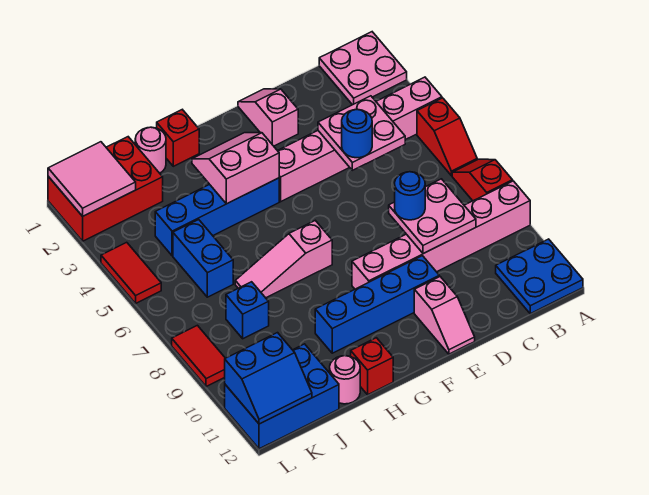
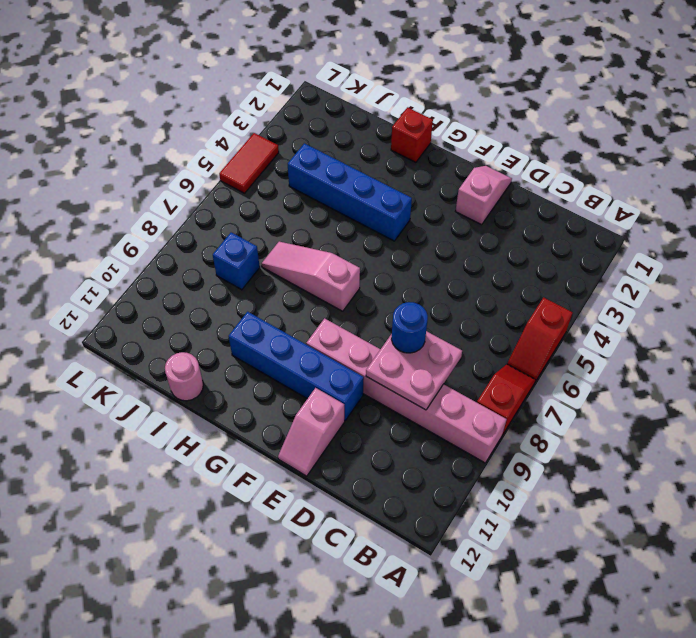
none -> pink plate A1:B2 level 1
none -> pink brick A4:F4 level 1
none -> blue plate A11:B12 level 1

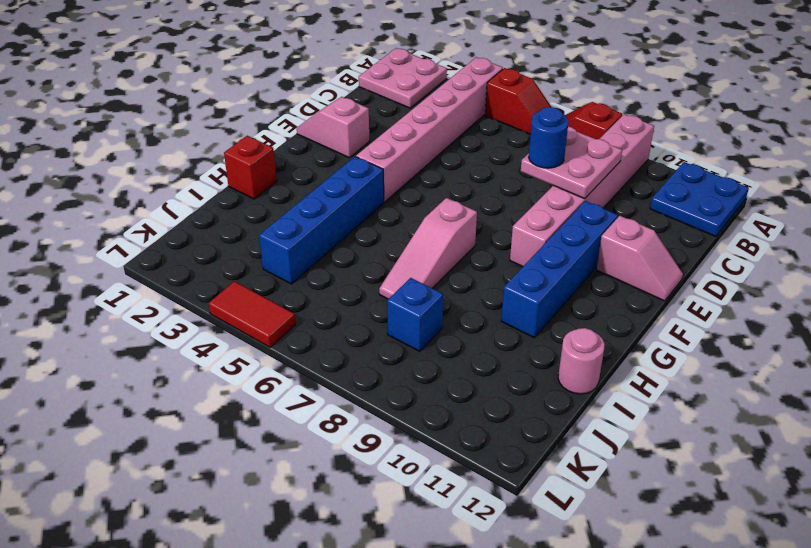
none -> red brick H12 level 1
none -> pink round brick I1 level 1
none -> red brick J1:L2 level 1

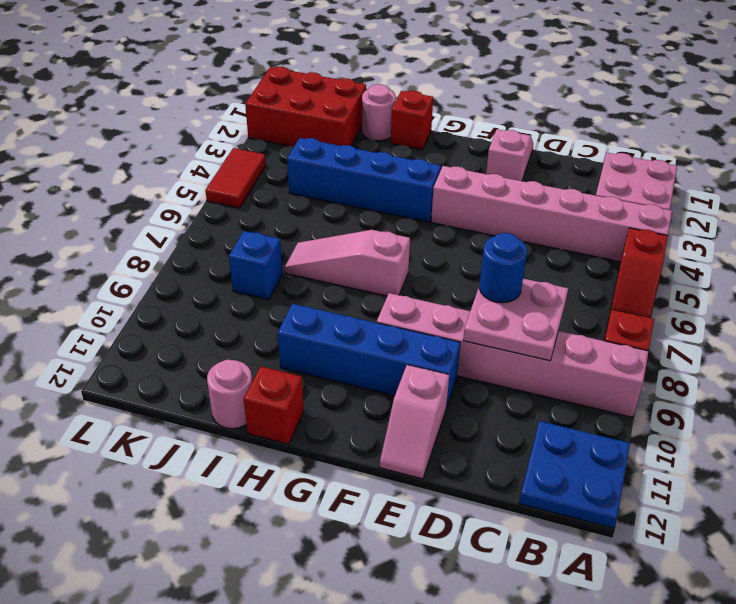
none -> blue brick J5:J6 level 1
none -> blue brick J11:L12 level 1
none -> red tile L8:L9 level 1

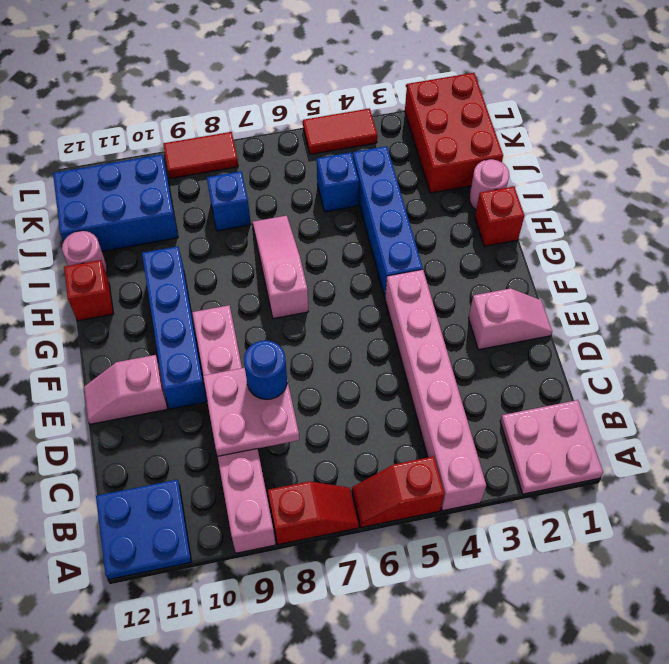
blue brick J5 level 1 -> blue brick J5:J6 level 1
blue brick J10:K12 level 1 -> blue brick J11:L12 level 1
none -> pink plate C4:D5 level 2
none -> pink slope G3:H4 level 2 top 4
none -> pink tile K1:L2 level 2

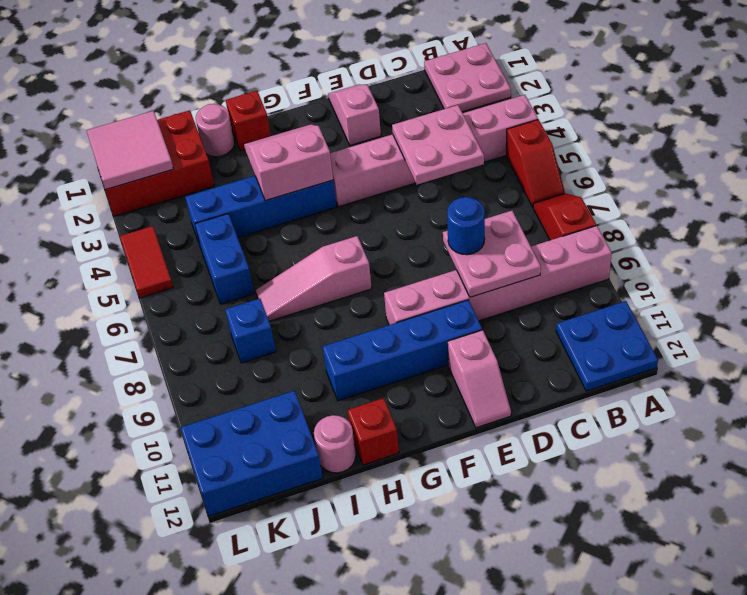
none -> red tile L8:L9 level 1
none -> blue slope K11:L12 level 2 top 11
none -> blue round brick D5 level 3

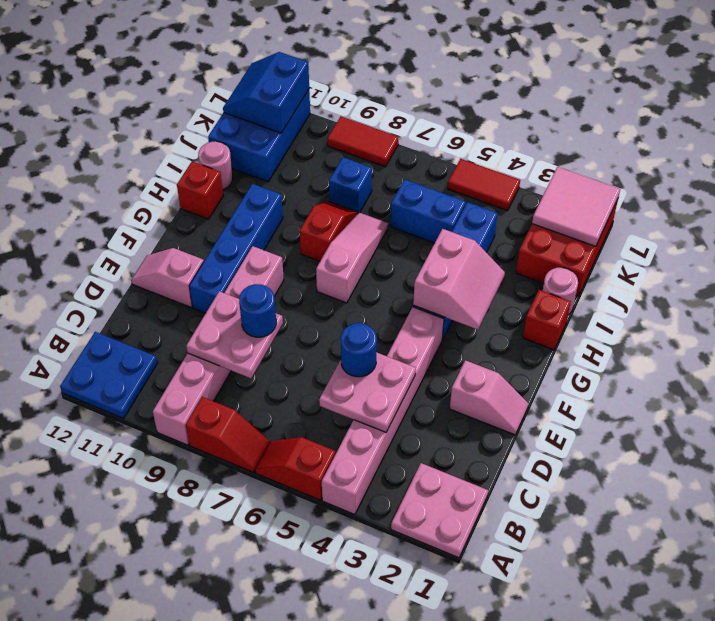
red slope H8:I8 level 1 top H -> none

